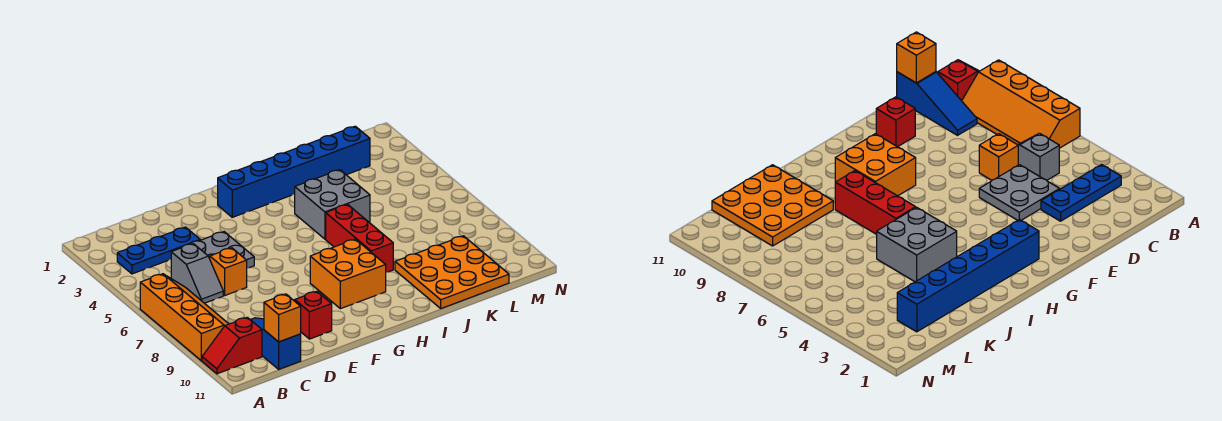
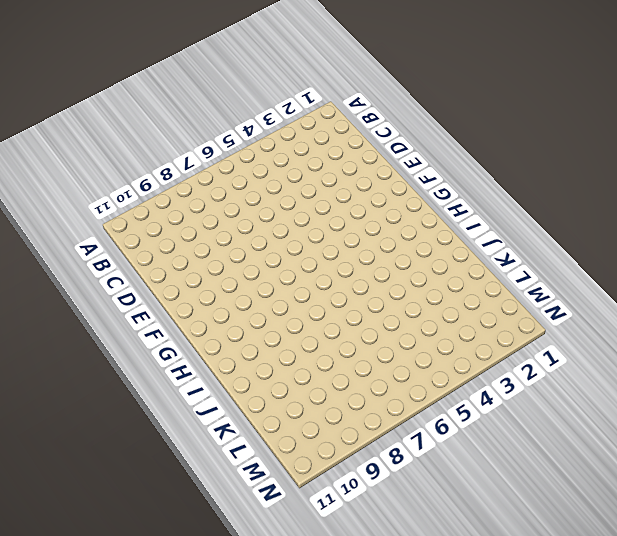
none -> orange slope A6:B9 level 1 top A
none -> red slope A10:B10 level 1 top B
none -> blue plate B3:D3 level 1

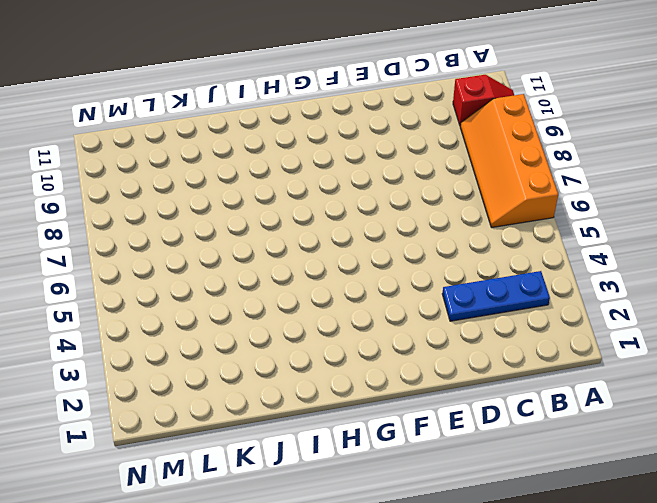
none -> grey slope C5:C6 level 1 top 5
none -> blue slope C9:C11 level 1 top 11
none -> grey plate D4:E5 level 1

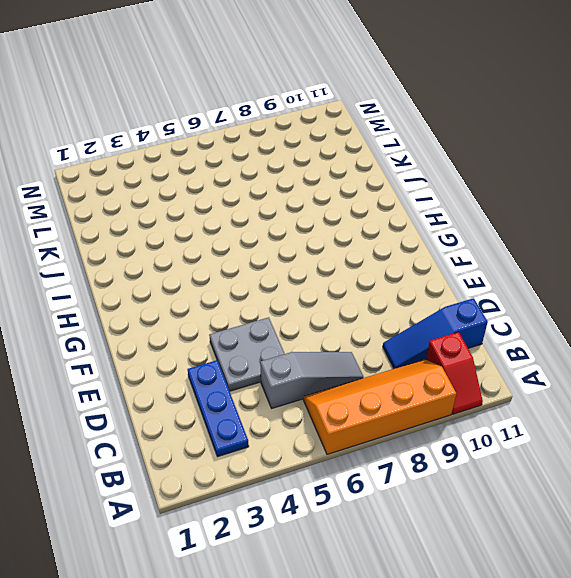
grey slope C5:C7 level 1 top 5 -> grey slope C5:C6 level 1 top 5
none -> orange brick D6 level 1
none -> red brick E10 level 1
none -> blue brick G2:L2 level 1

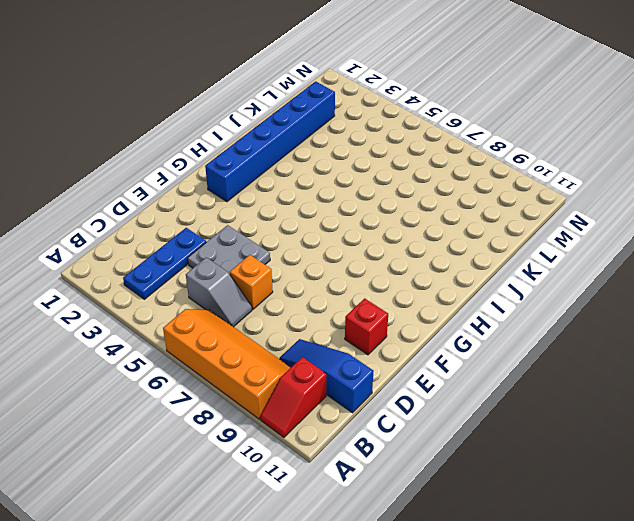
none -> orange brick G8:H9 level 1
none -> grey brick I4:J5 level 1
none -> red brick I6:I8 level 1

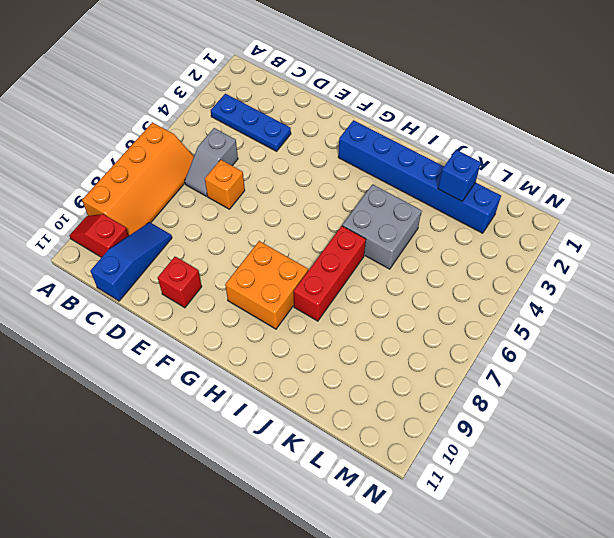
blue brick K2 level 2 -> none
none -> grey plate D4:E5 level 1
none -> orange plate J9:L11 level 1
none -> orange brick C11 level 2

